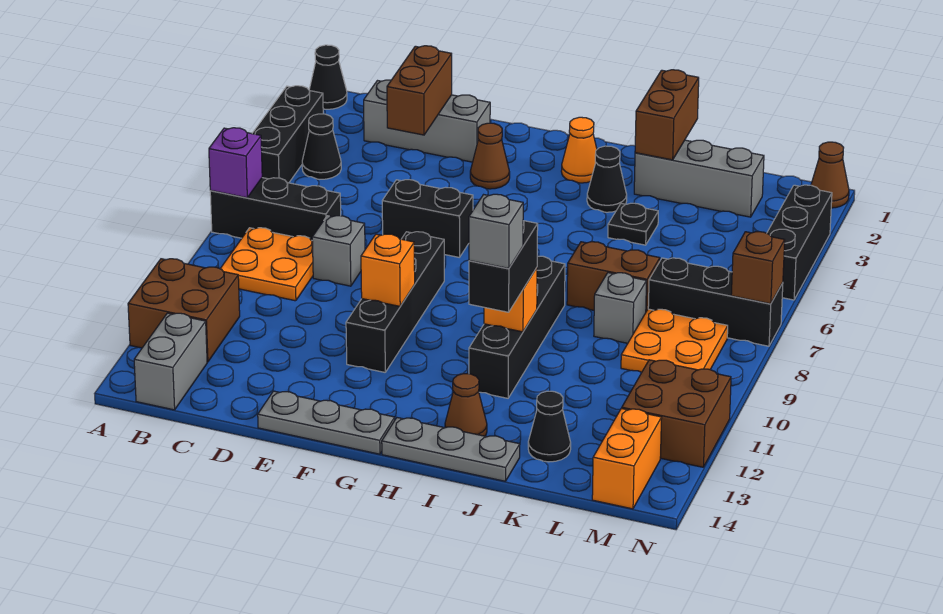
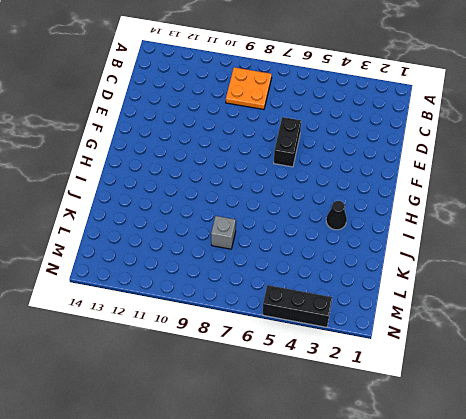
none -> black cone A1 level 1
none -> black brick A3:A5 level 1
none -> black brick A7:C7 level 1
none -> brown brick A11:B12 level 1

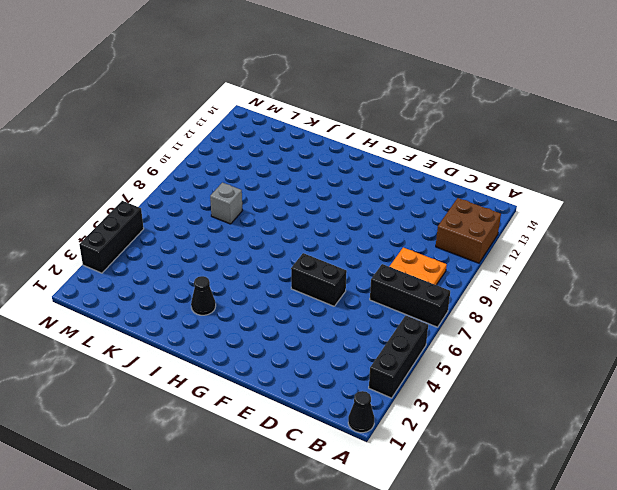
none -> black cone B4 level 1
none -> grey brick B13:B14 level 1
none -> grey brick C2:E2 level 1
none -> grey brick D8 level 1

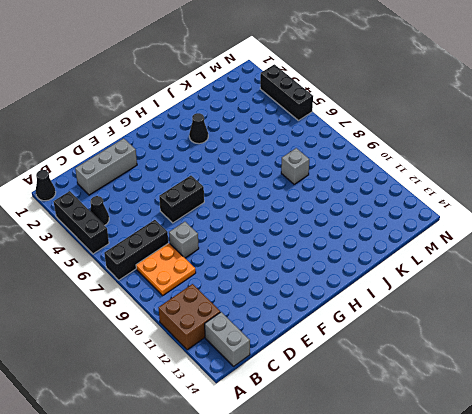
none -> grey plate E14:G14 level 1
none -> brown cone F3 level 1
none -> black brick F8:F11 level 1
none -> orange cone H2 level 1

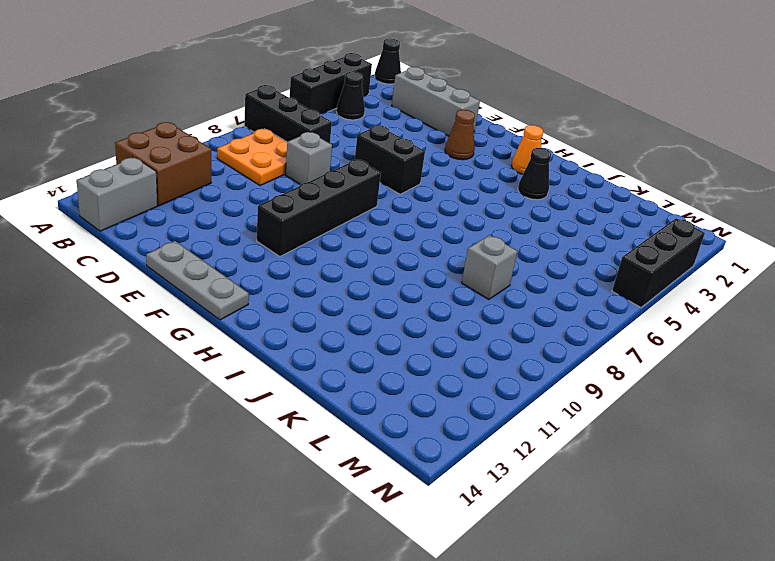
none -> grey plate H14:J14 level 1
none -> black brick I8:I11 level 1
none -> brown cone I13 level 1
none -> grey brick J2:L2 level 1

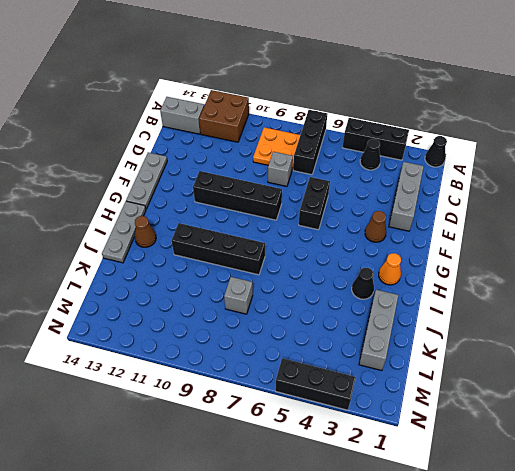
none -> black plate J4 level 1
none -> brown brick J7:K7 level 1
none -> black cone K13 level 1
none -> black brick L7:N7 level 1

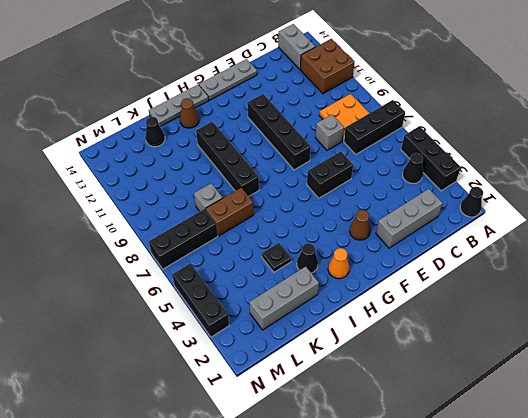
none -> orange plate L8:M9 level 1
none -> brown brick M11:N12 level 1
none -> orange brick M13:M14 level 1
none -> brown cone N1 level 1

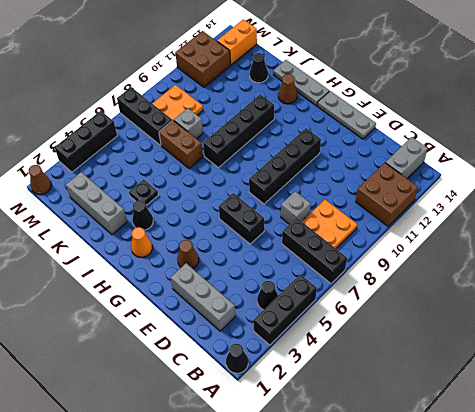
none -> purple brick A7 level 2
none -> brown brick D2:D3 level 2
none -> orange brick F10 level 2
none -> orange brick I10 level 2

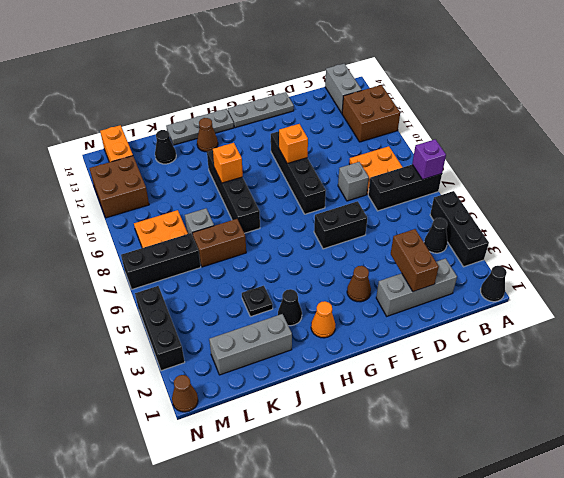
none -> brown brick J1:J2 level 2
none -> brown brick N7 level 2
none -> black brick I10:I11 level 3
none -> grey brick I11 level 4

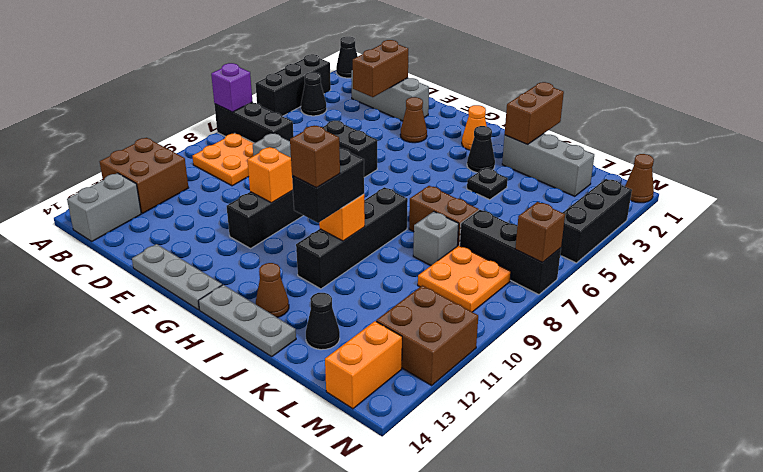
brown brick I11 level 4 -> grey brick I11 level 4

